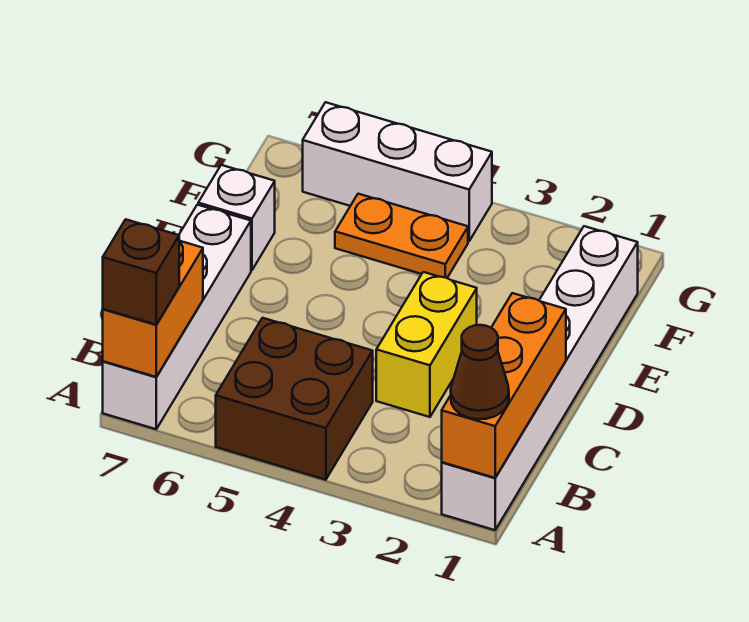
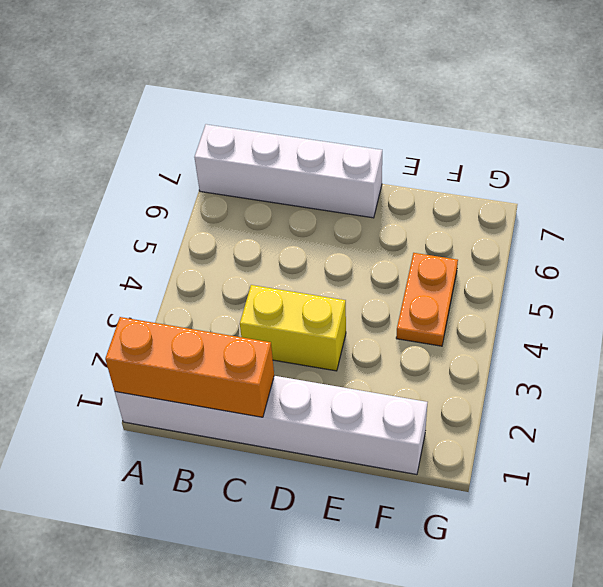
none -> brown brick A4:B5 level 1
none -> white brick E7 level 1

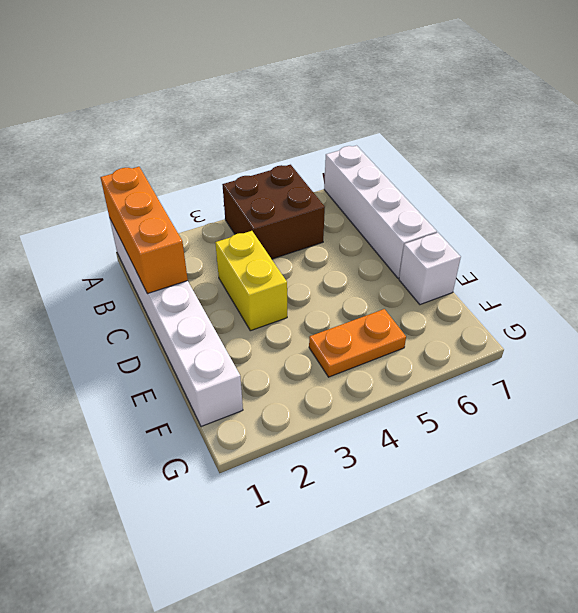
none -> white brick G4:G6 level 1
none -> orange brick A7:B7 level 2

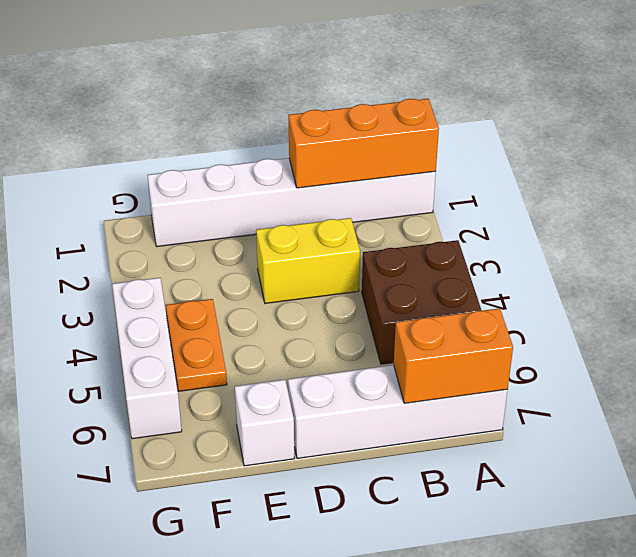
none -> brown cone A1 level 3
none -> brown brick A7 level 3

